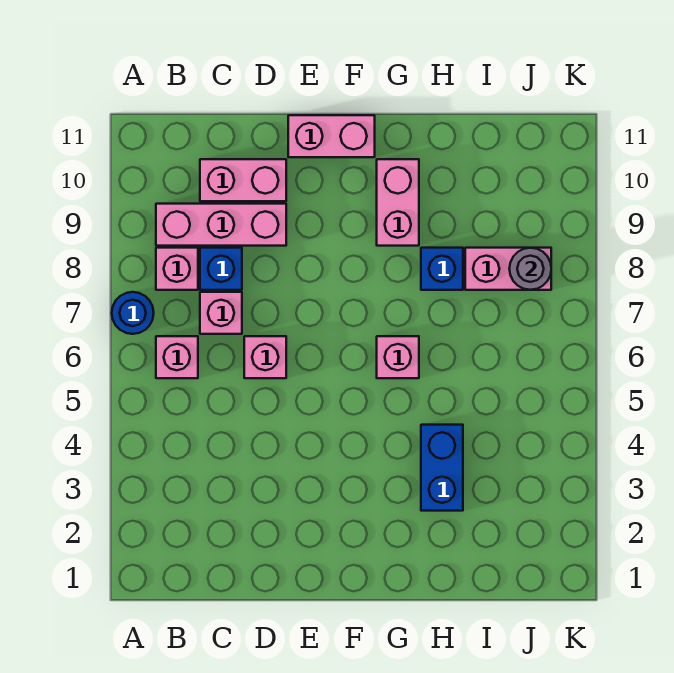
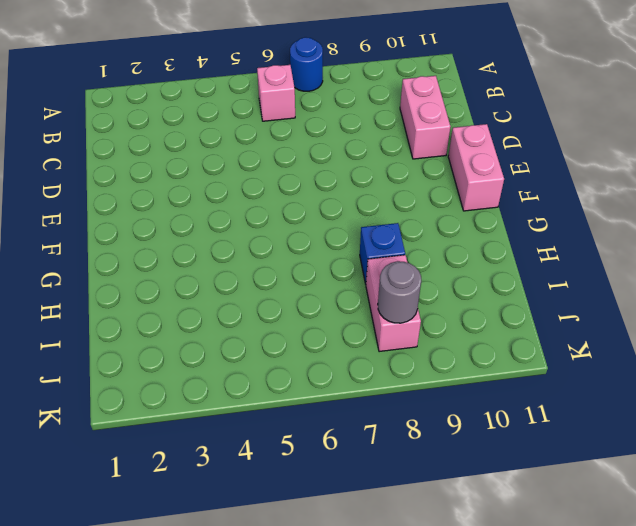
none -> pink brick B8 level 1
none -> pink brick B9:D9 level 1
none -> pink brick C7 level 1

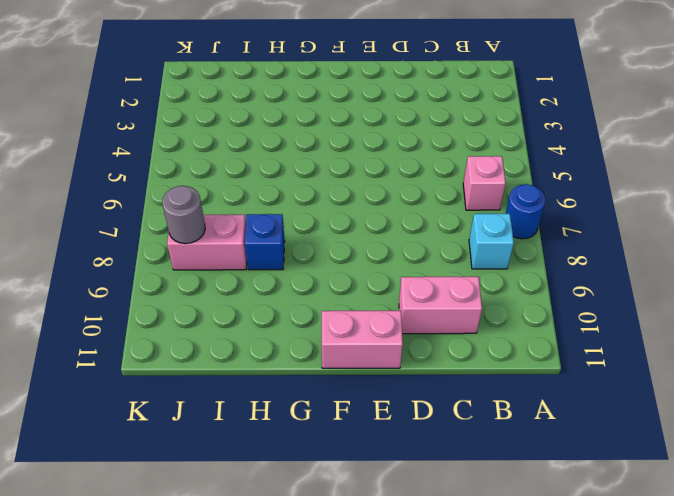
cyan brick B8 level 1 -> pink brick B8 level 1
none -> pink brick B9:D9 level 1
none -> pink brick C7 level 1
none -> blue brick C8 level 1

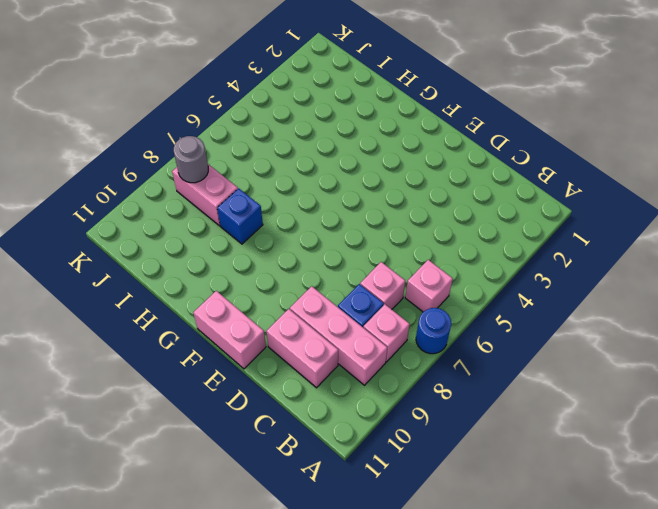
none -> pink brick D6 level 1
none -> pink brick G6 level 1
none -> pink brick G9:G10 level 1

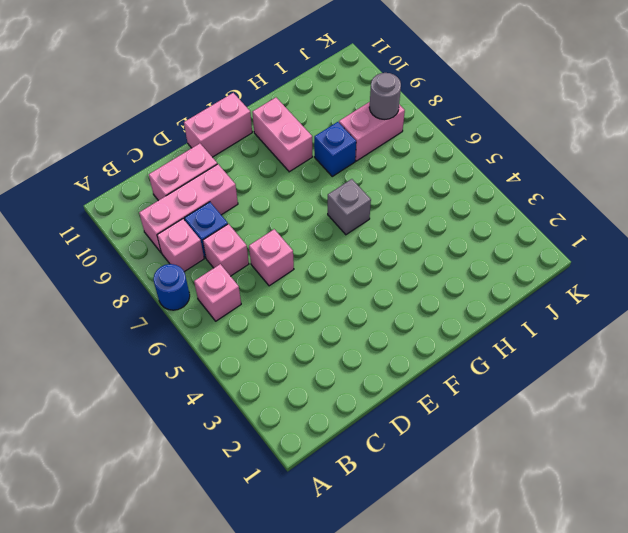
grey brick G6 level 1 -> pink brick G6 level 1
none -> blue brick H3:H4 level 1

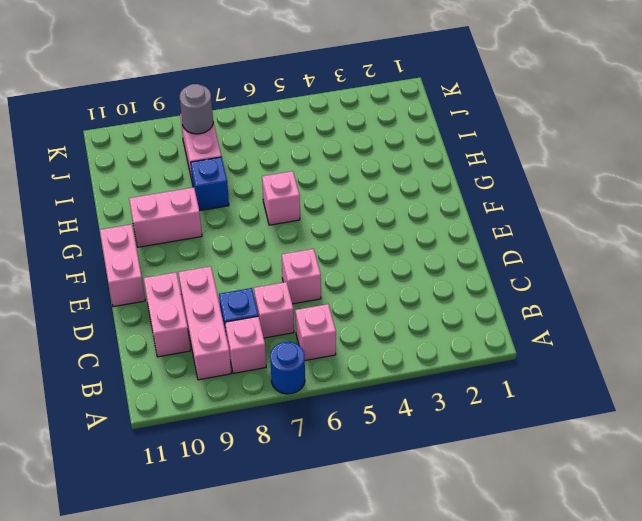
none -> blue brick H3:H4 level 1

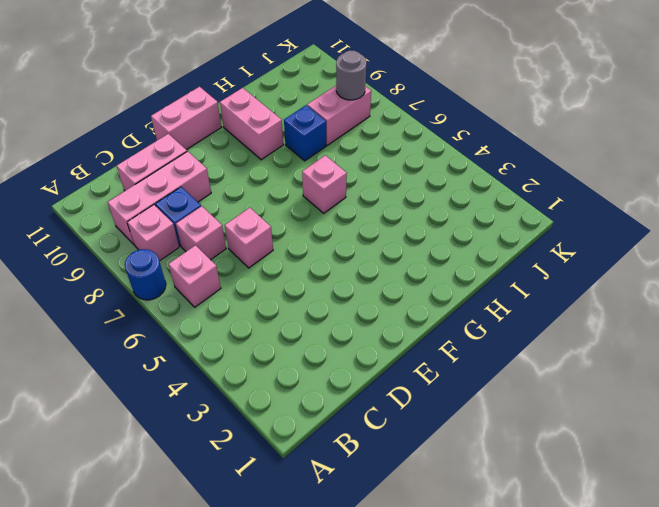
none -> blue brick H3:H4 level 1

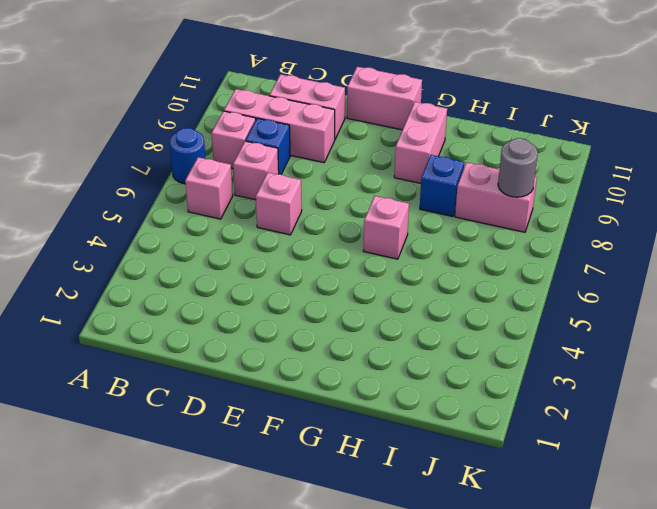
none -> blue brick H3:H4 level 1

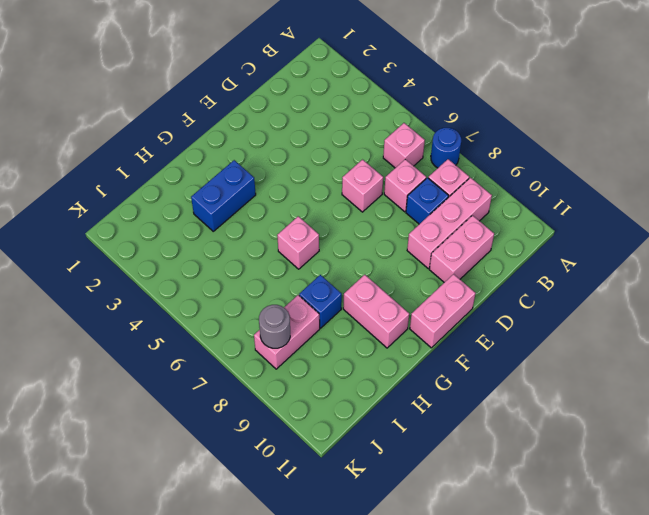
blue brick G3:H3 level 1 -> blue brick H3:H4 level 1

